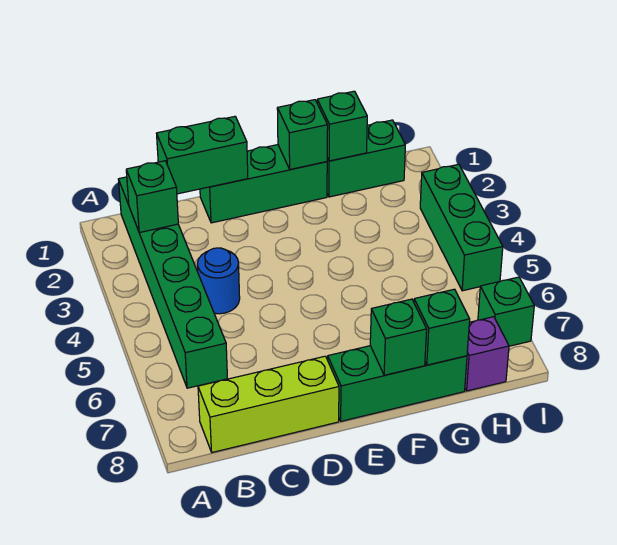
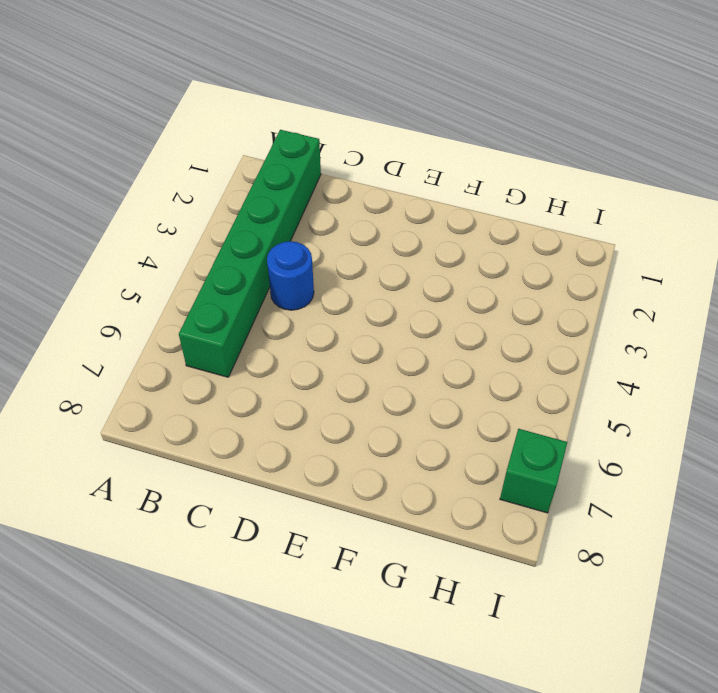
none -> lime brick B8:D8 level 1
none -> green brick D1:F1 level 1
none -> green brick E8:G8 level 1

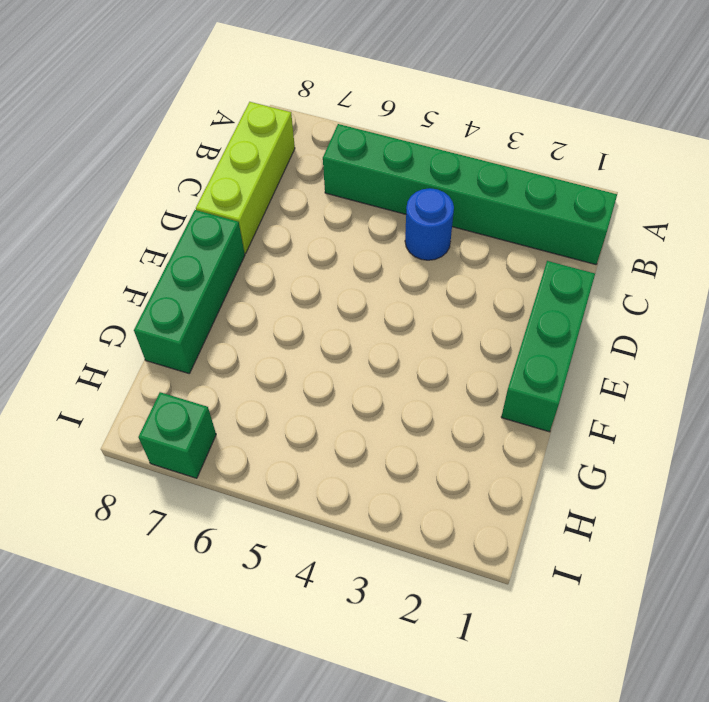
none -> green brick G1:H1 level 1
none -> purple brick H8 level 1
none -> green brick I3:I5 level 1

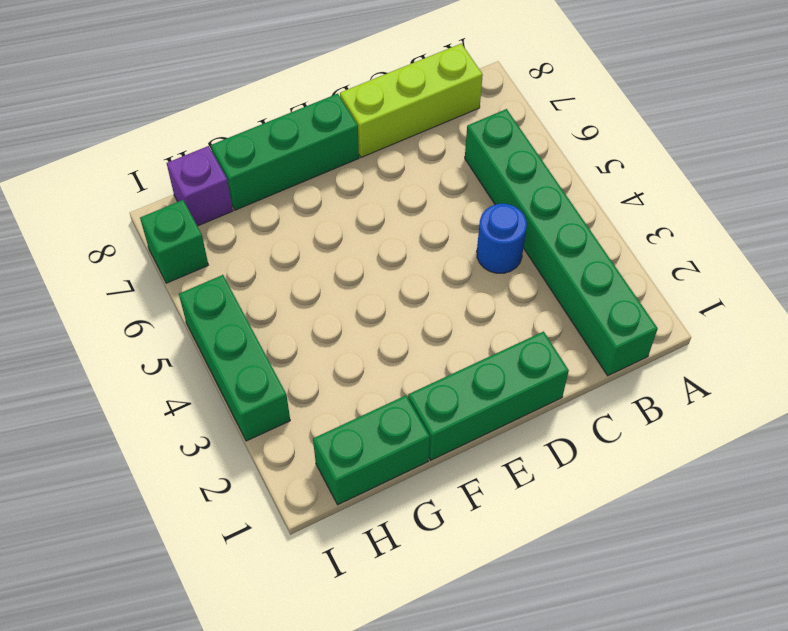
none -> green brick B2 level 2
none -> green brick C1:D1 level 2
none -> green brick F1 level 2

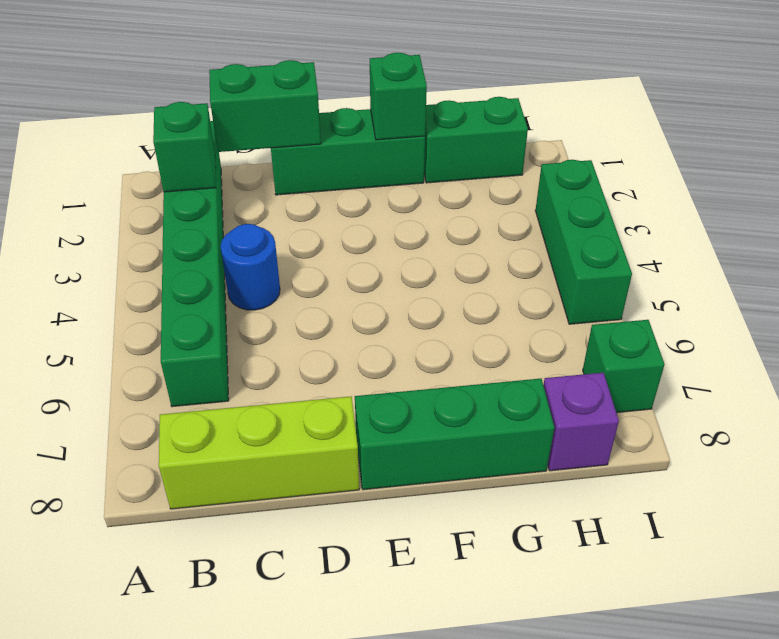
none -> green brick F8 level 2
none -> green brick G1 level 2
none -> green brick G8 level 2

